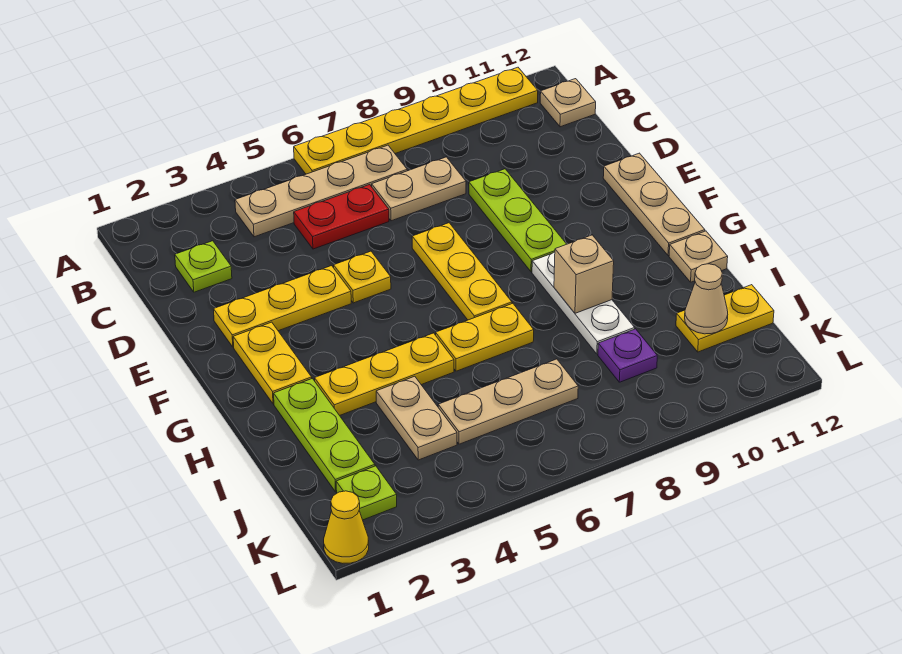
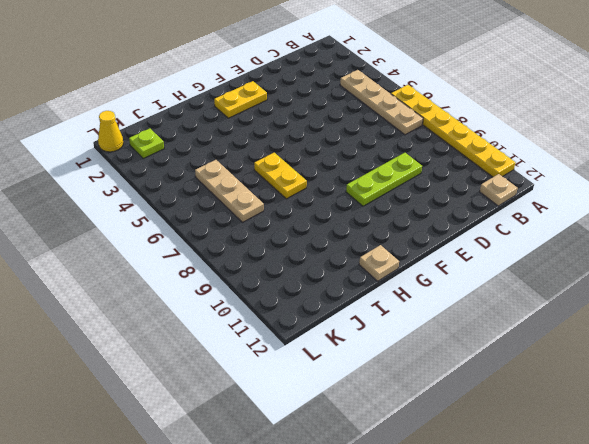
none -> lime plate C2 level 1
none -> red plate C5:C6 level 1
none -> tan plate C7:C8 level 1

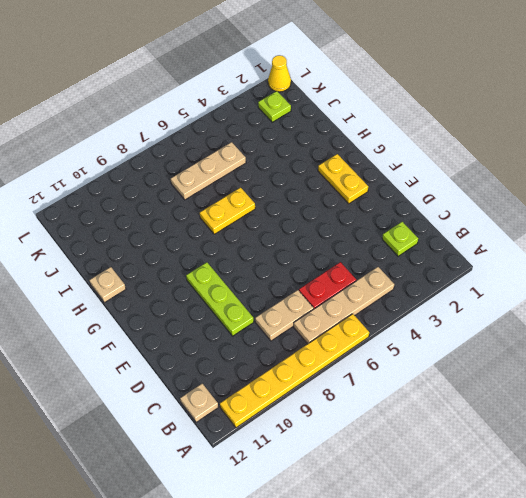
none -> yellow plate E2:E4 level 1
none -> yellow plate E5 level 1
none -> yellow plate E7:G7 level 1

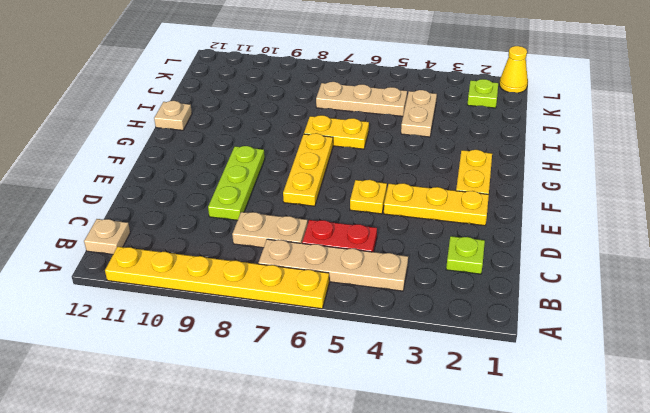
none -> tan plate E12:G12 level 1
none -> white plate G9:I9 level 1
none -> lime plate H2:J2 level 1

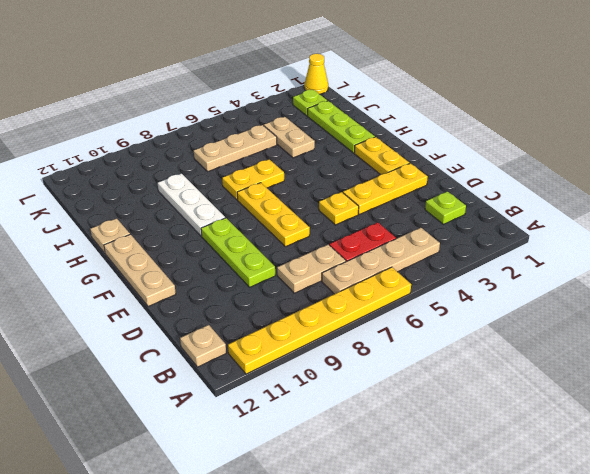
none -> yellow plate H3:H5 level 1
none -> purple plate J9 level 1
none -> yellow plate J11:J12 level 1

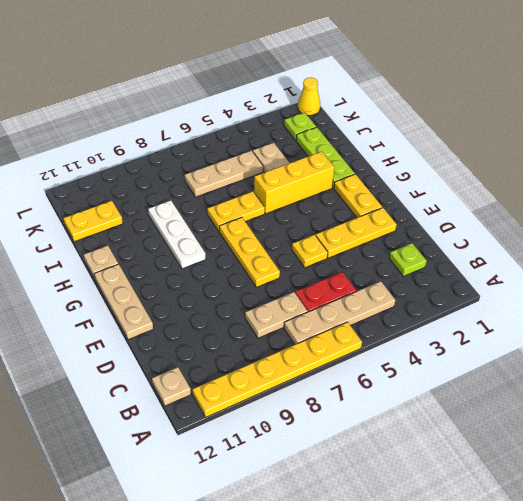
yellow brick H3:H5 level 1 -> yellow plate H3:H5 level 1
none -> lime plate D9:F9 level 1
none -> purple plate J9 level 1
none -> tan brick H9 level 2

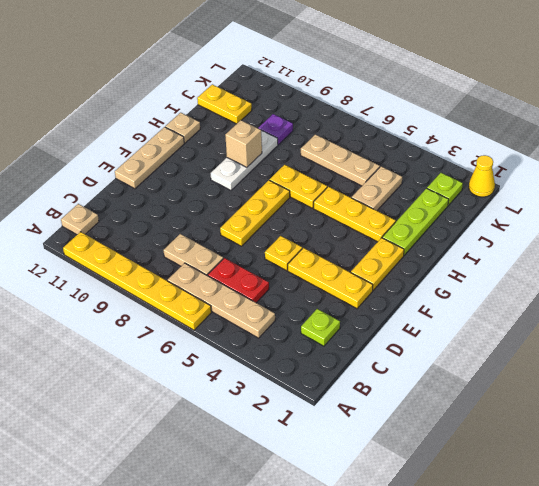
none -> lime plate D9:F9 level 1
none -> tan cone J11 level 2

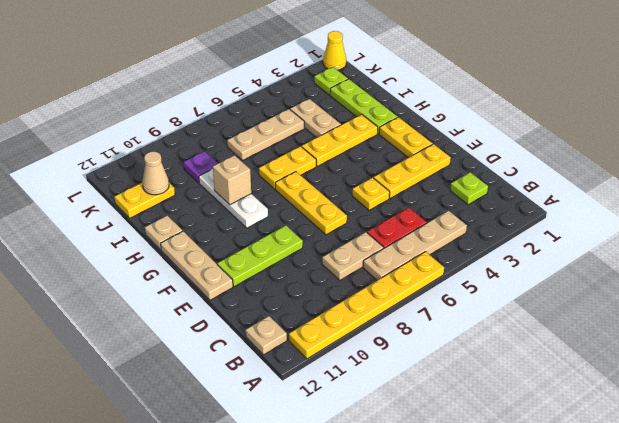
lime plate E9:E11 level 1 -> lime plate D9:F9 level 1

